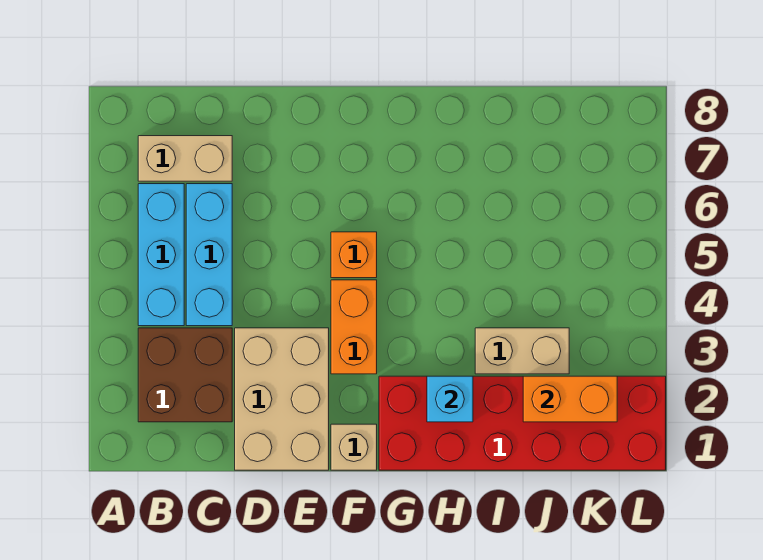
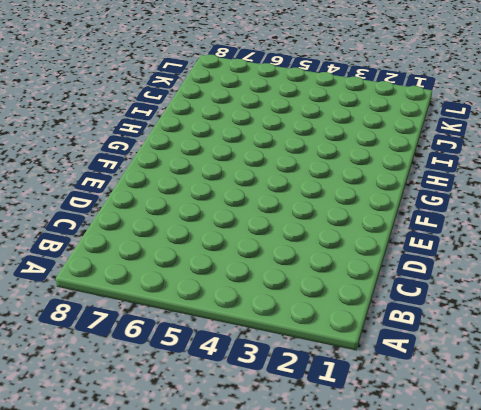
none -> brown brick B2:C3 level 1
none -> cyan brick B4:B6 level 1
none -> tan brick B7:C7 level 1

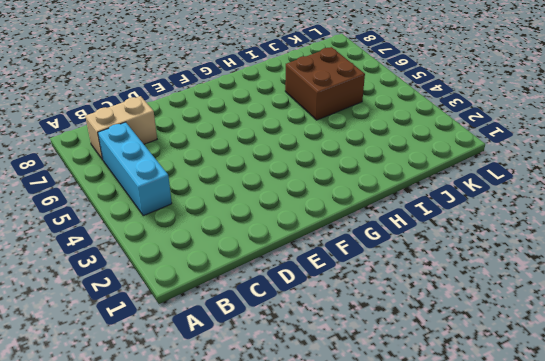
brown brick I5:J6 level 1 -> brown brick B2:C3 level 1
none -> cyan brick C4:C6 level 1
none -> tan brick D1:E3 level 1
none -> tan brick F1 level 1

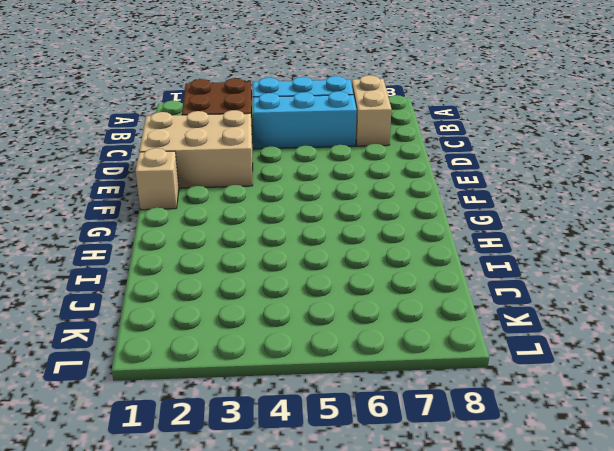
none -> orange brick F3:F4 level 1
none -> orange brick F5 level 1
none -> red brick G1:L2 level 1

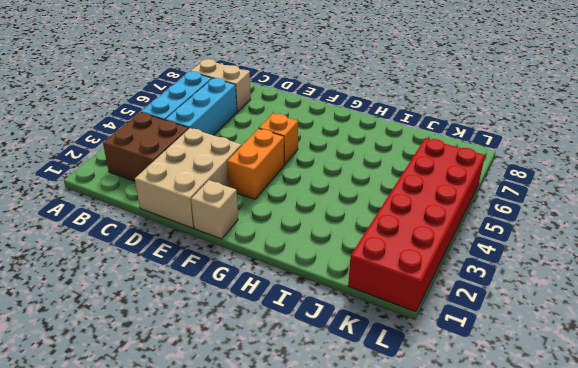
red brick K1:L6 level 1 -> red brick G1:L2 level 1
none -> tan brick I3:J3 level 1
none -> cyan brick H2 level 2
none -> orange brick J2:K2 level 2

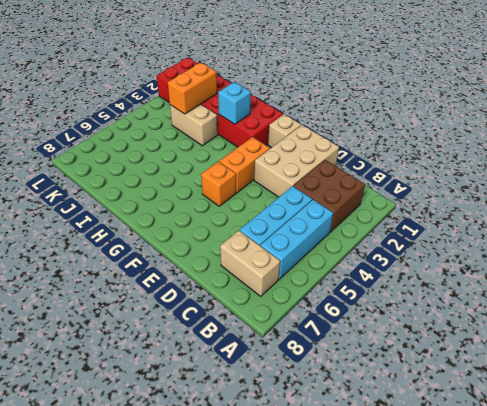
orange brick J2:J3 level 2 -> orange brick J2:K2 level 2

